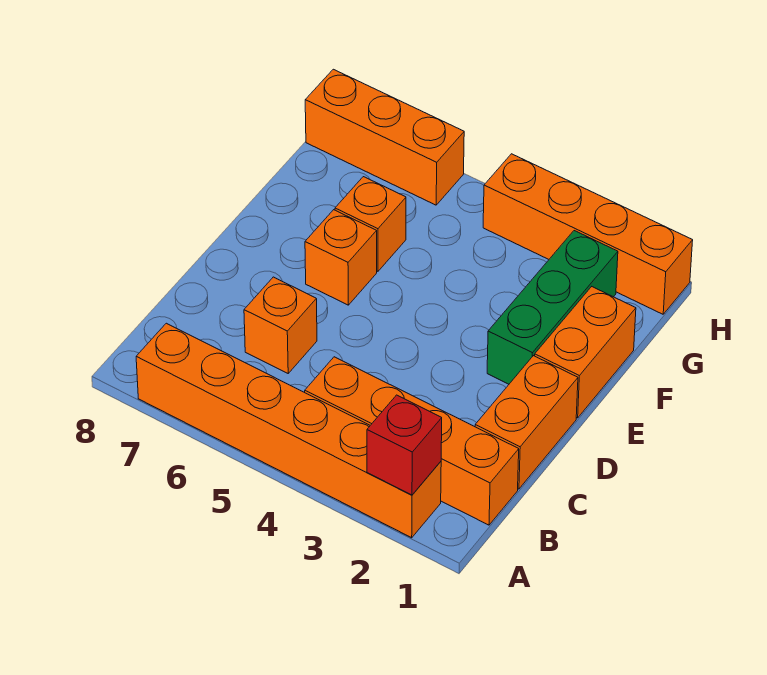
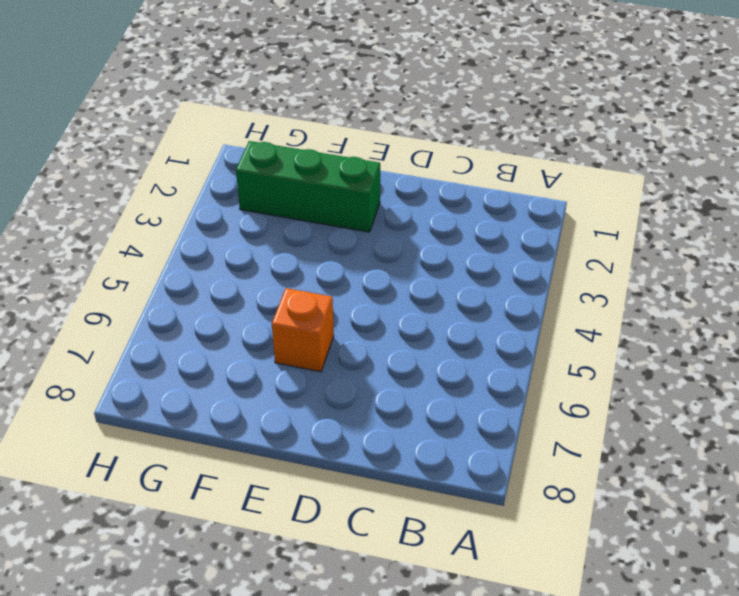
none -> orange brick A2:A7 level 1
none -> orange brick B1:B4 level 1

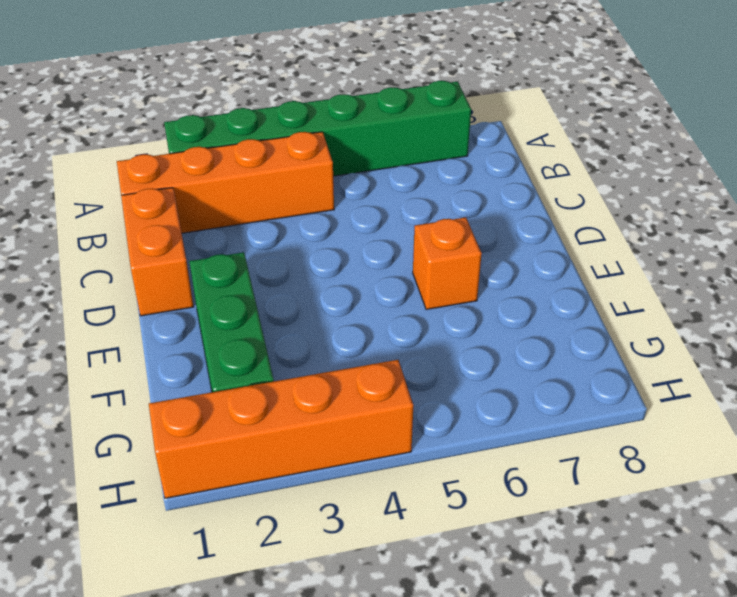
green brick A2:A7 level 1 -> orange brick A2:A7 level 1
none -> orange brick C6 level 1
none -> orange brick E1:F1 level 1

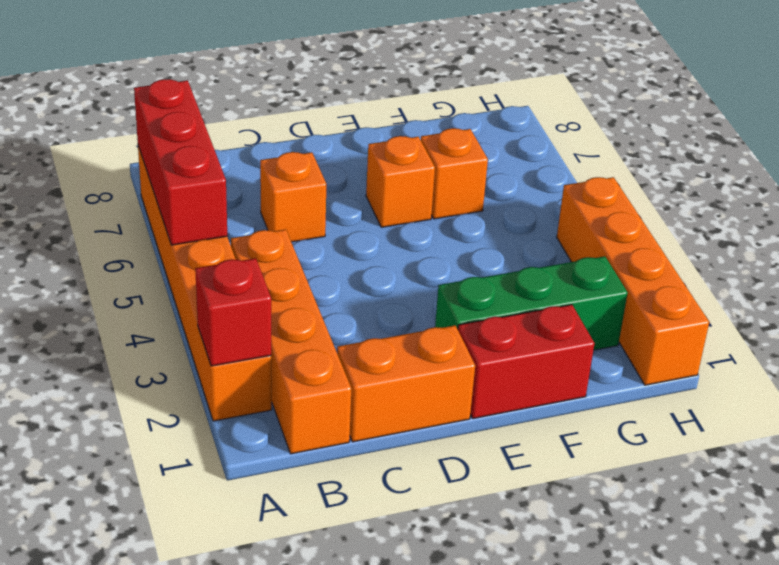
red brick A5:A7 level 2 -> none
red brick E1:F1 level 1 -> orange brick E1:F1 level 1
none -> orange brick H6:H8 level 1

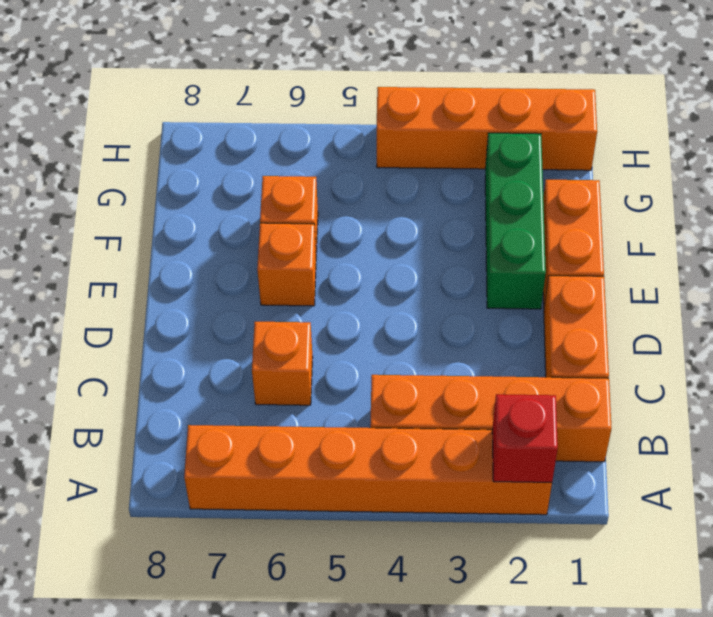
none -> orange brick H6:H8 level 1

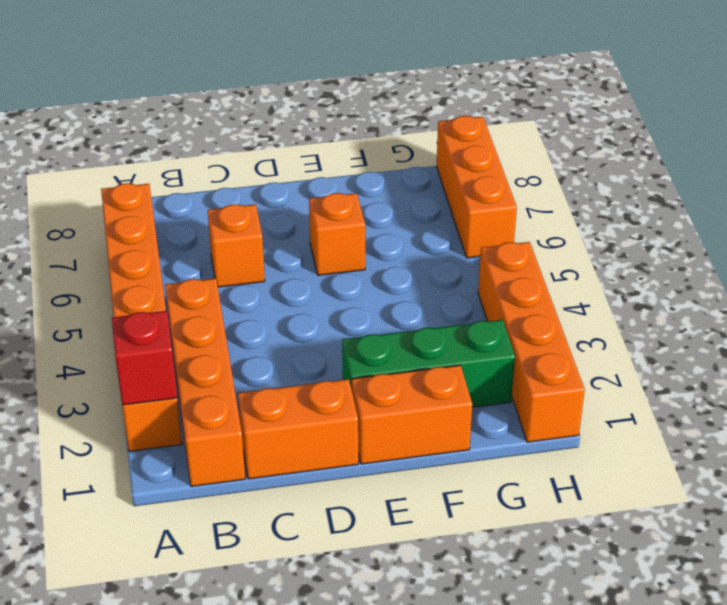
none -> orange brick F6 level 1

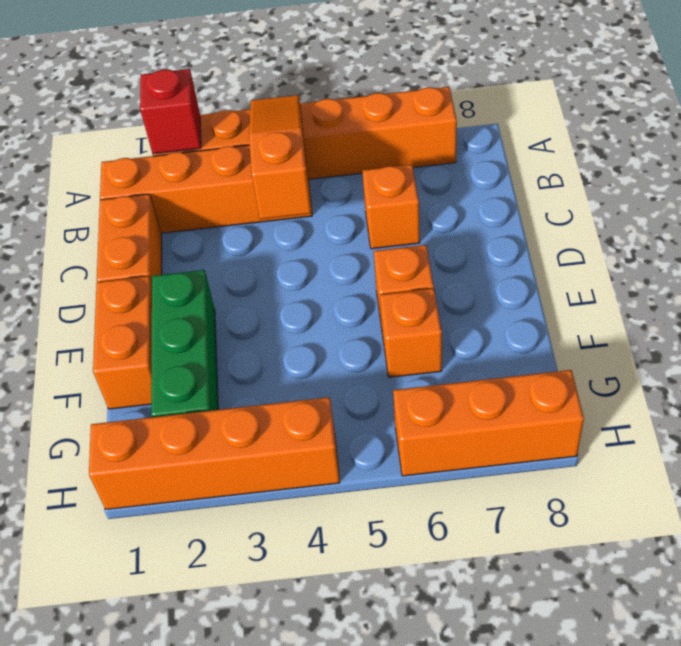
orange slope A4:C4 level 2 top C -> none

